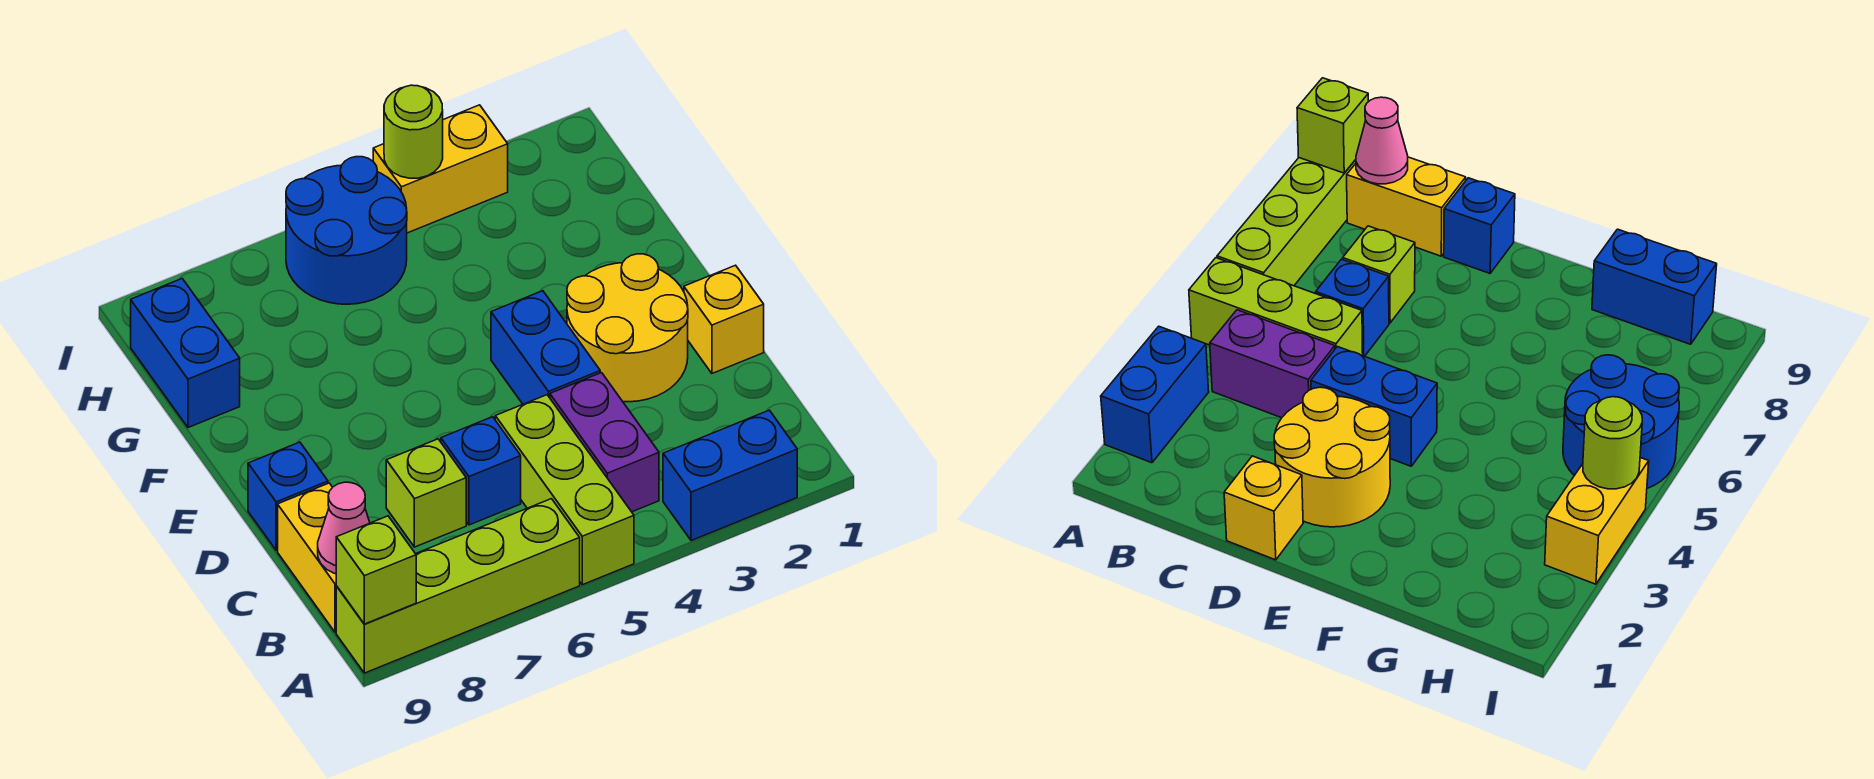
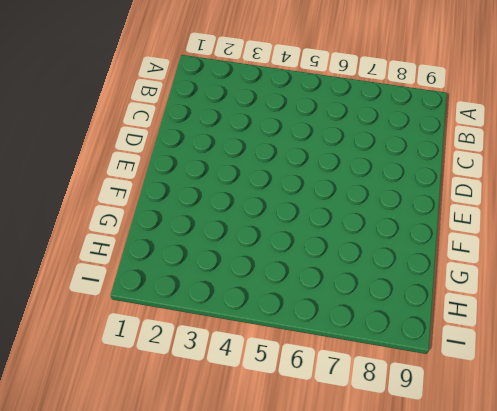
none -> blue brick A2:A3 level 1
none -> lime brick A5:C5 level 1
none -> lime brick A6:A9 level 1

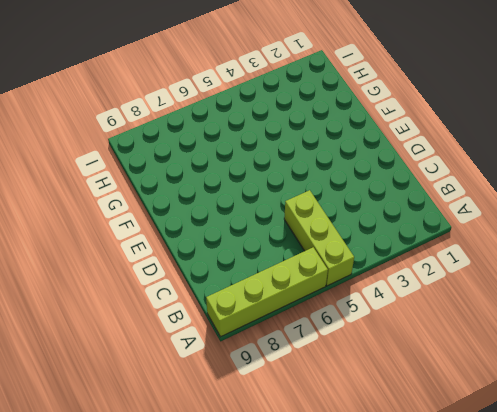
none -> blue brick A2:A3 level 1
none -> purple brick B4:C4 level 1
none -> yellow brick B9:C9 level 1

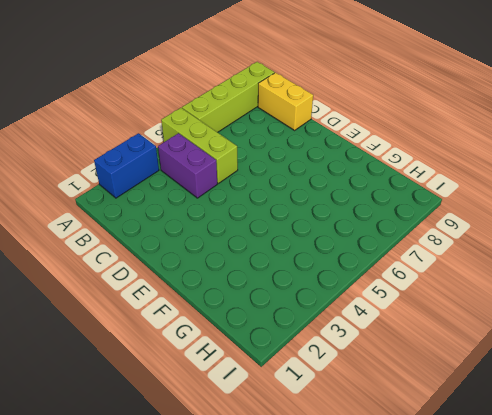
none -> blue brick C6 level 1
none -> lime brick C7 level 1
none -> yellow brick D1 level 1

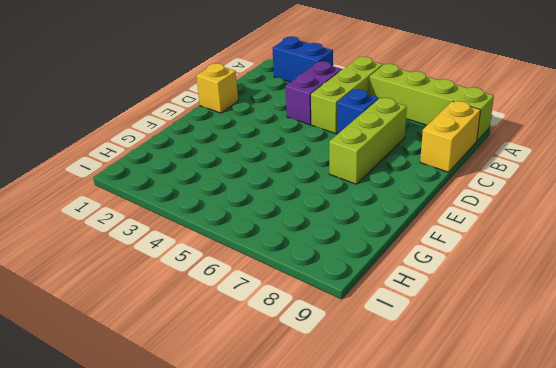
lime brick C7:E7 level 1 -> lime brick C7 level 1
none -> yellow round brick D2:E3 level 1
none -> blue brick D4:E4 level 1
none -> blue brick D9 level 1

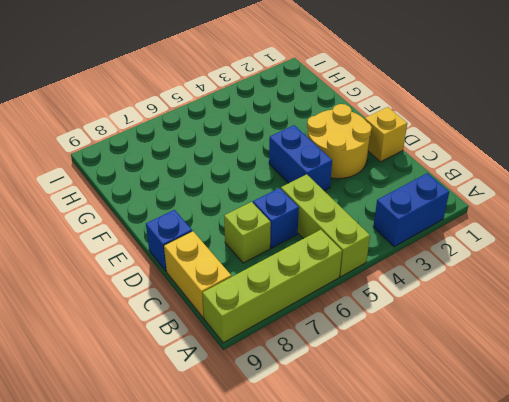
none -> purple brick B4:C4 level 1
none -> blue brick G9:H9 level 1
none -> blue round brick H5:I6 level 1

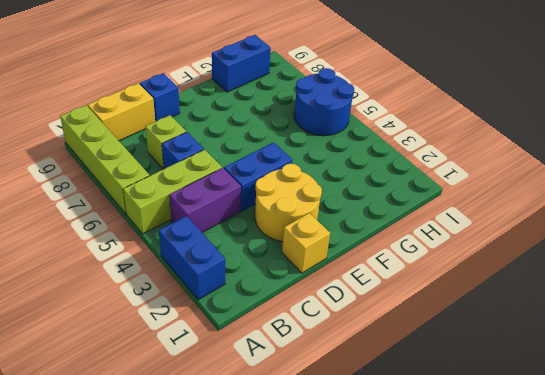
none -> yellow brick I3:I4 level 1
none -> lime brick A9 level 2
none -> pink cone B9 level 2

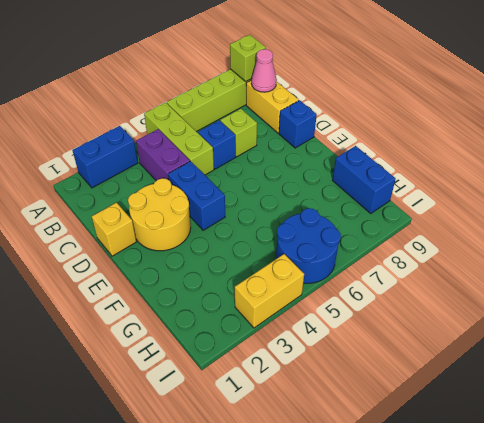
none -> lime round brick I4 level 2

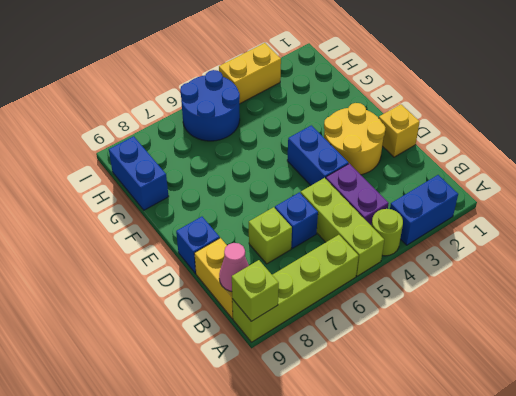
lime round brick A4 level 1 -> lime round brick I4 level 2

